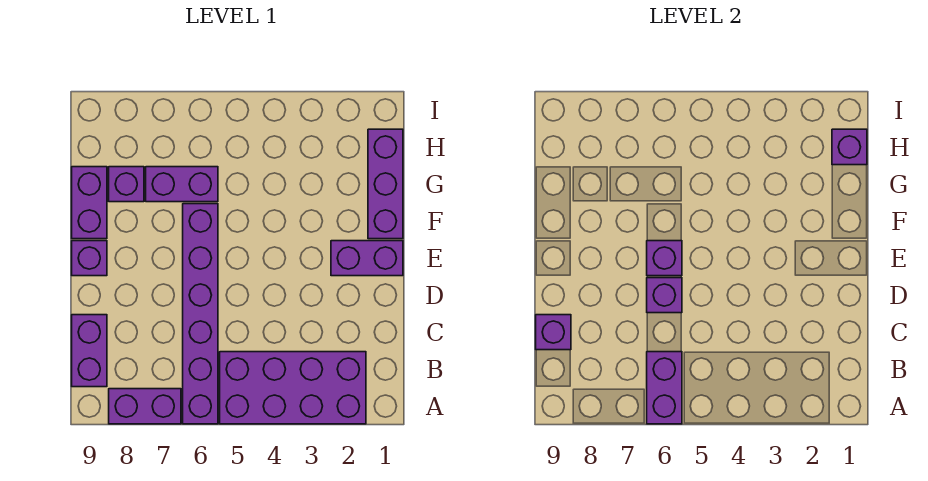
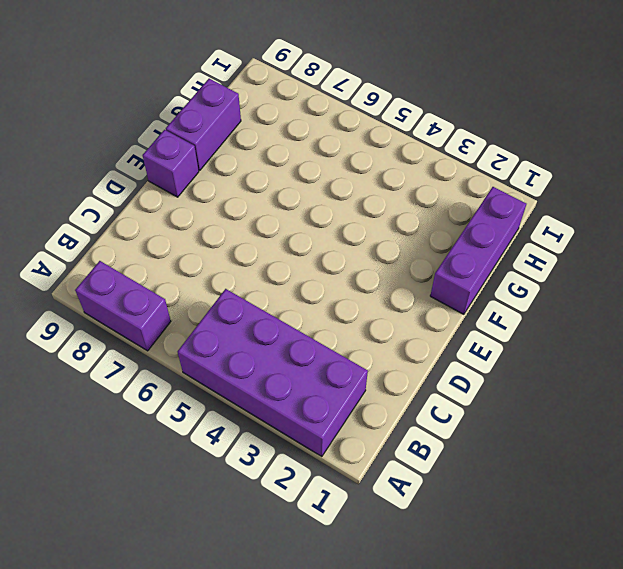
none -> purple brick A6:F6 level 1
none -> purple brick B9:C9 level 1
none -> purple brick E1:E2 level 1

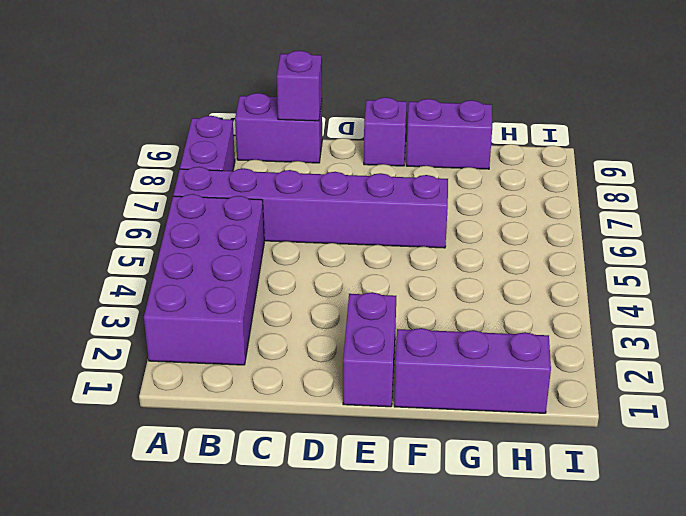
none -> purple brick G6:G7 level 1
none -> purple brick G8 level 1
none -> purple brick A6:B6 level 2

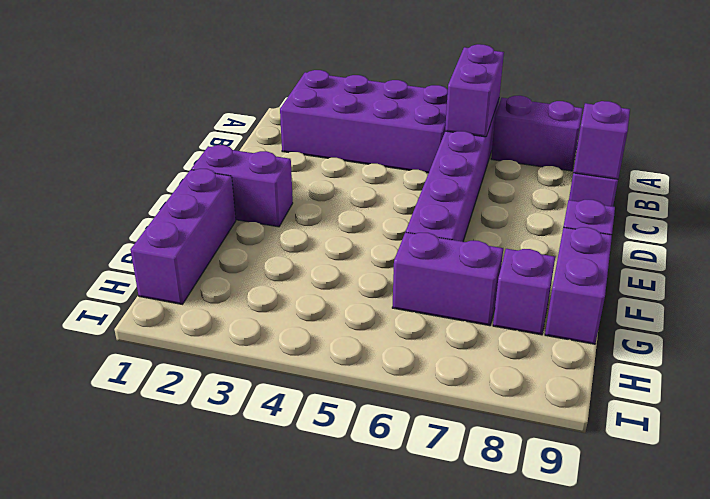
none -> purple brick D6 level 2
none -> purple brick E6 level 2
none -> purple brick H1 level 2

